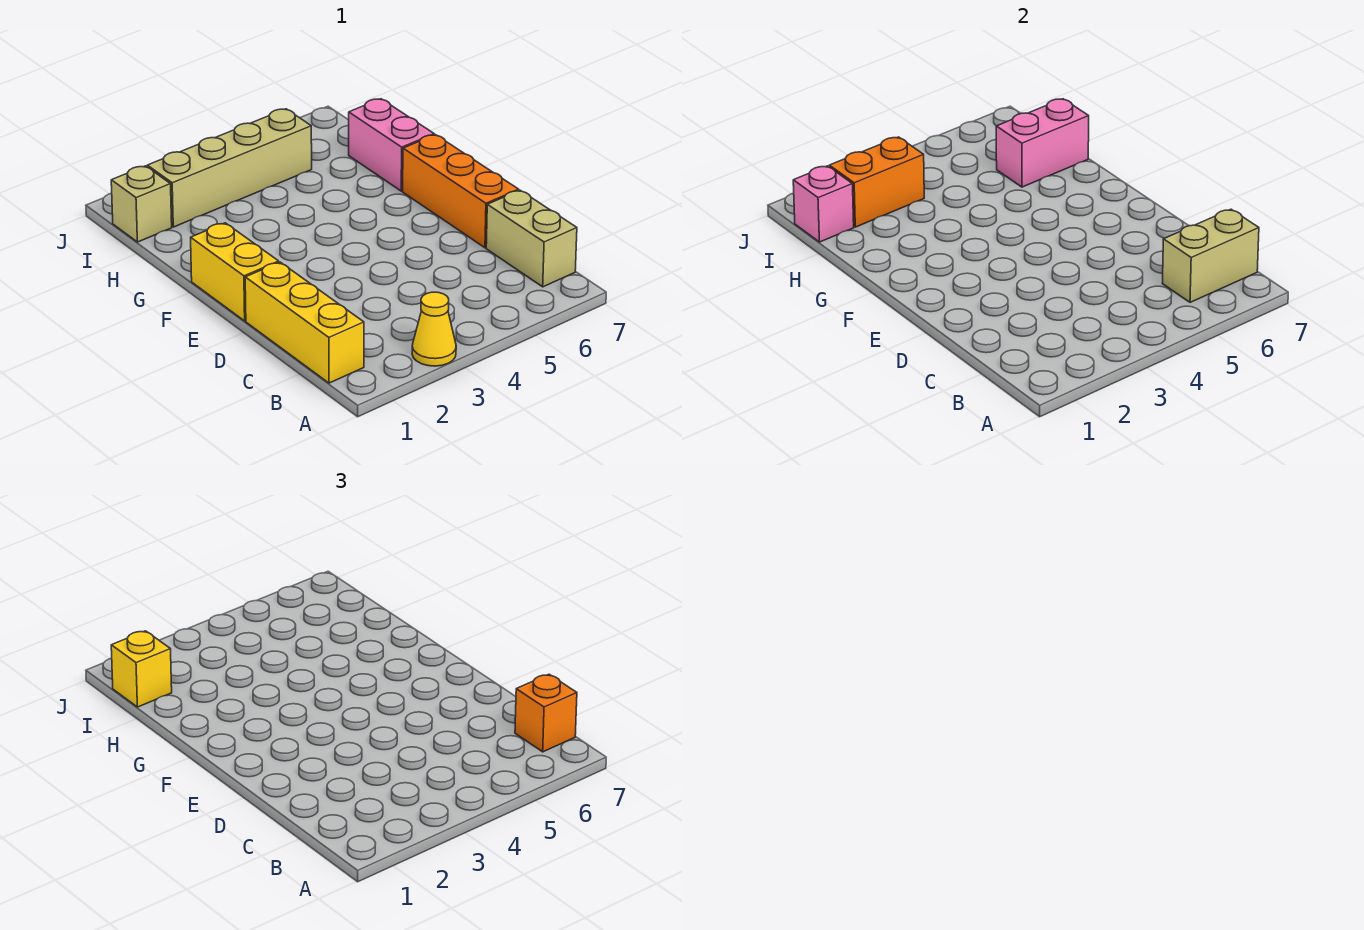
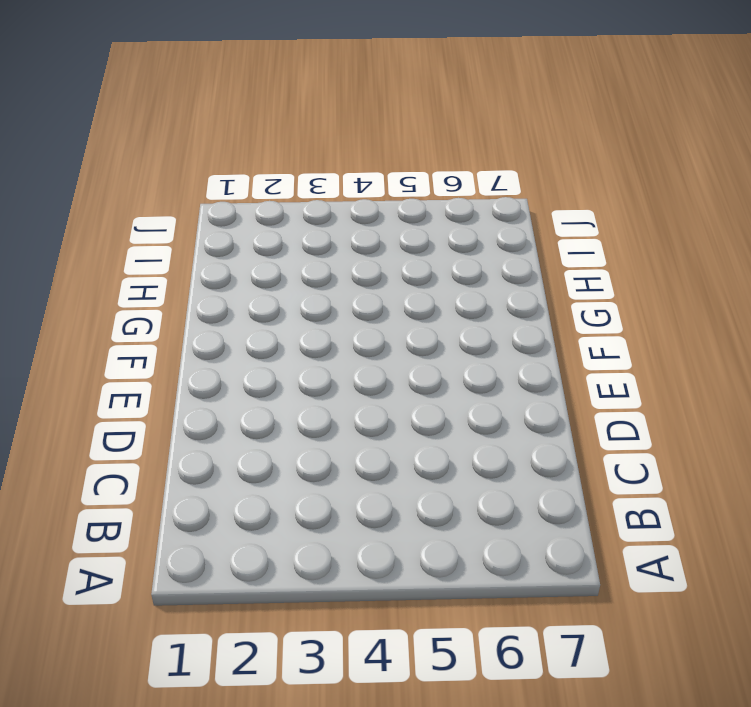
none -> yellow cone A3 level 1
none -> yellow brick B1:D1 level 1
none -> tan brick B7:C7 level 1

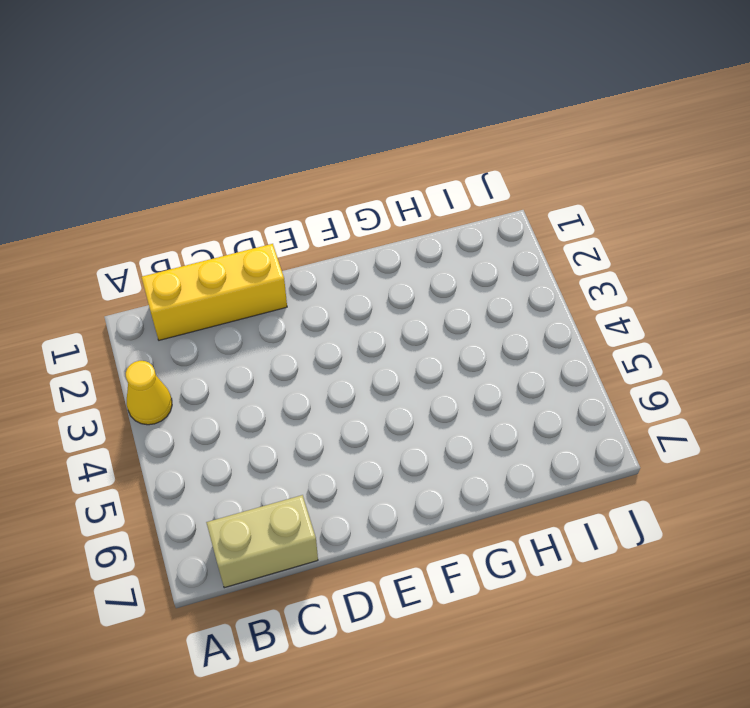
none -> orange brick D7:F7 level 1
none -> yellow brick E1:F1 level 1
none -> pink brick G7:H7 level 1

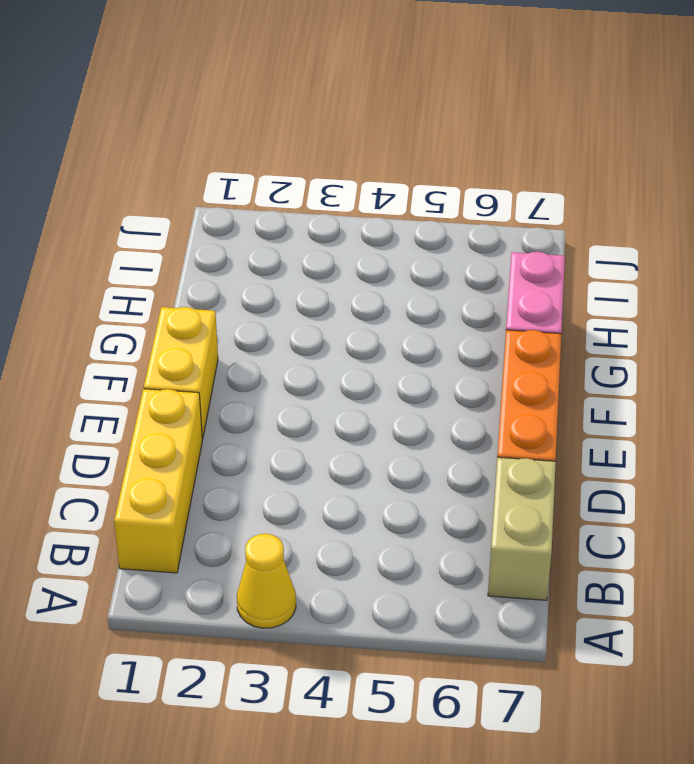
none -> tan brick I1 level 1
none -> tan brick I2:I5 level 1
none -> tan brick B6:B7 level 2

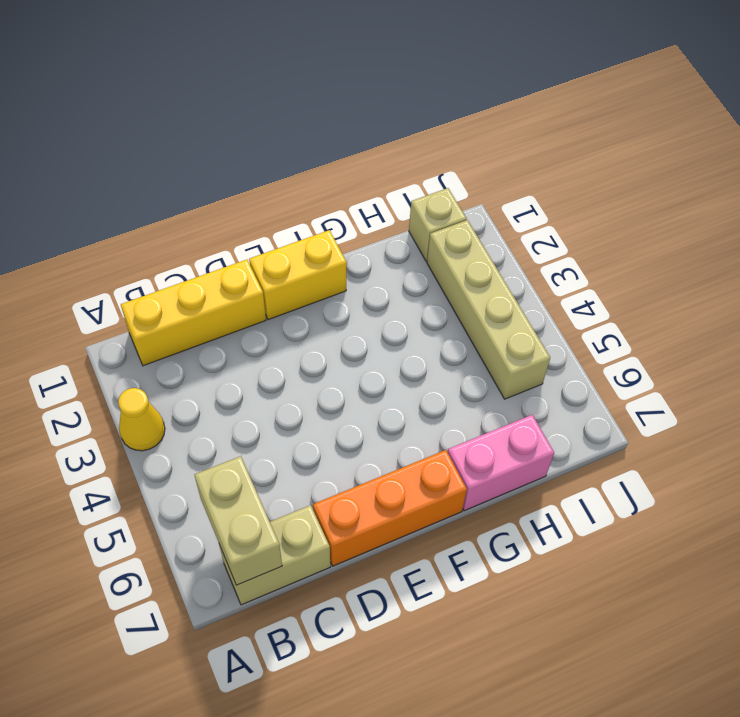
none -> pink brick H6:H7 level 2
none -> pink brick I1 level 2
none -> orange brick I2:I3 level 2

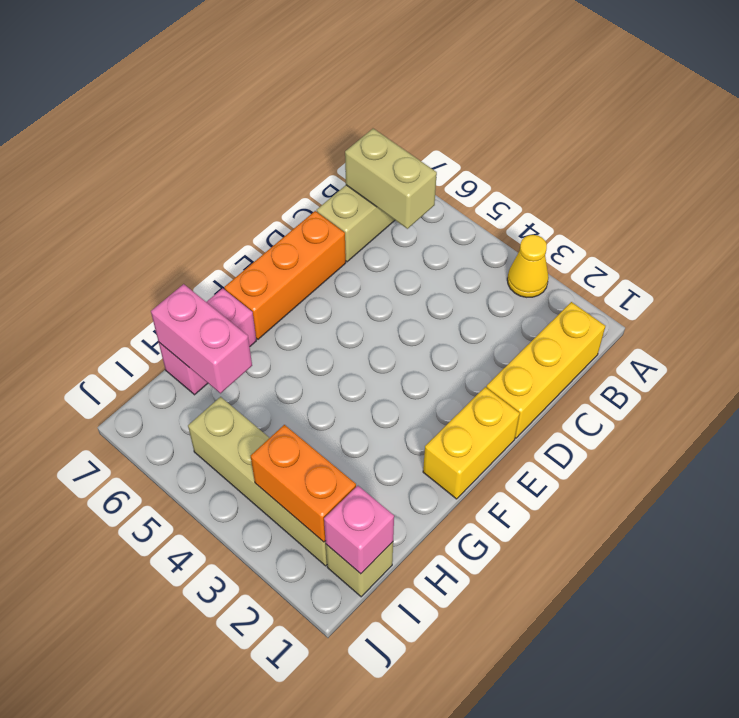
none -> orange brick B7 level 3
none -> yellow brick I1 level 3

